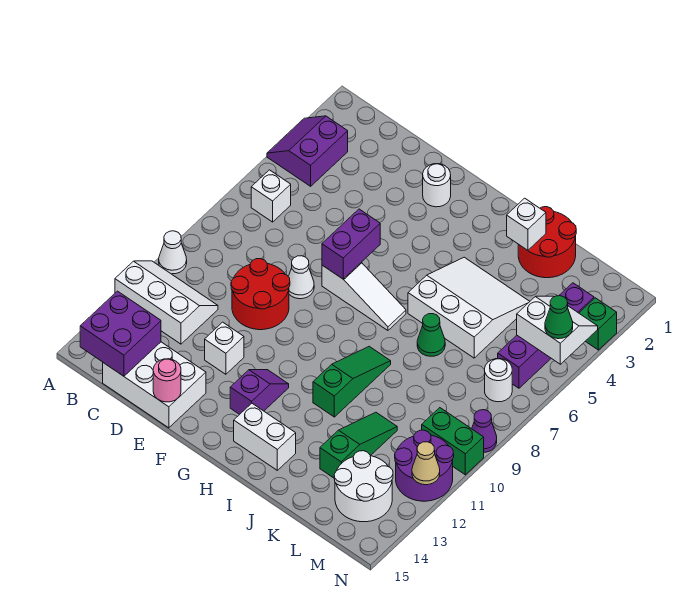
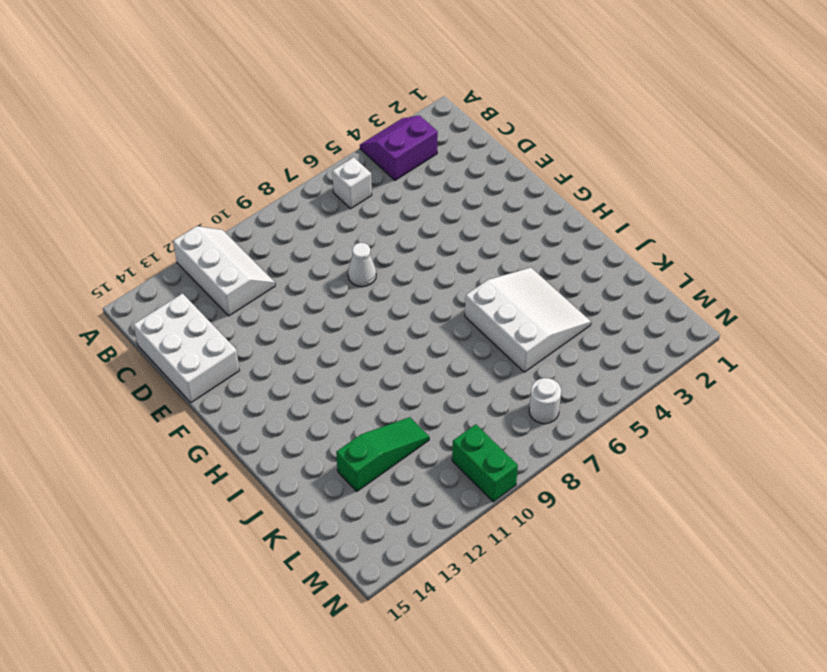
none -> white cone A10 level 1
none -> red round brick D9:E10 level 1
none -> white brick E12 level 1
none -> white round brick F2 level 1

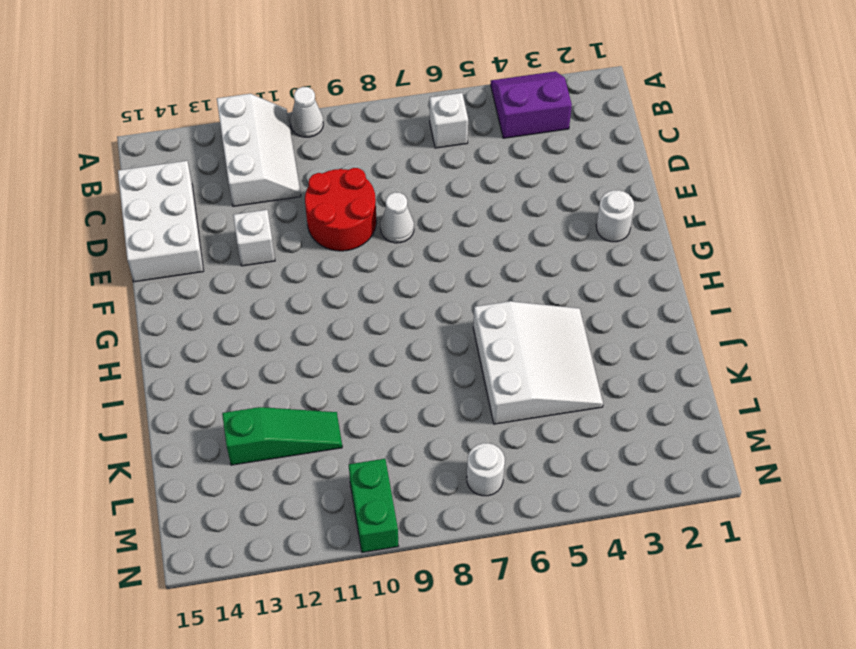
none -> white slope F7:H7 level 1 top F
none -> purple slope G12:G13 level 1 top 13
none -> white brick H14:I14 level 1
none -> green slope I9:I11 level 1 top 11

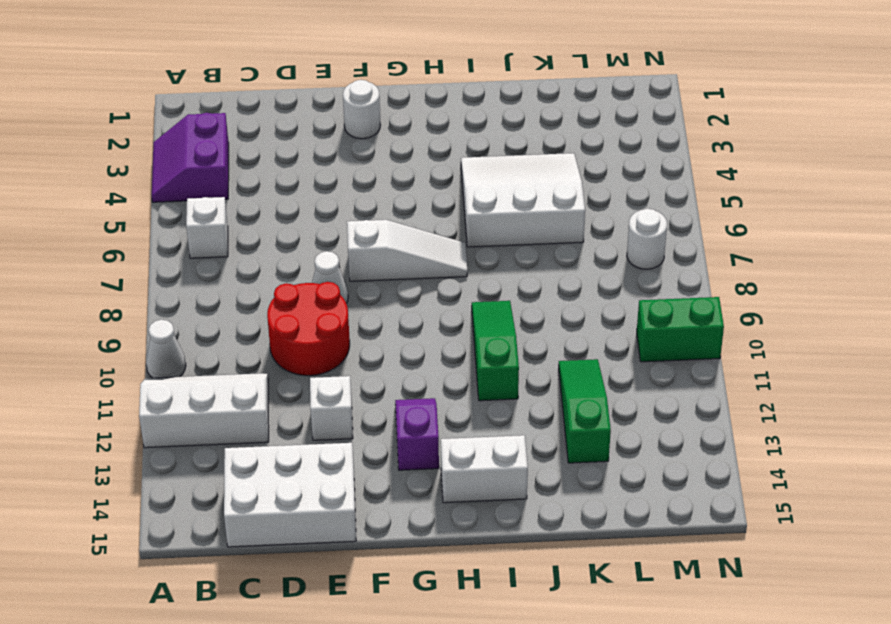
none -> red round brick J1:K2 level 1
none -> green cone J7 level 1
none -> white round brick L13:M14 level 1
none -> purple brick M3:M6 level 1

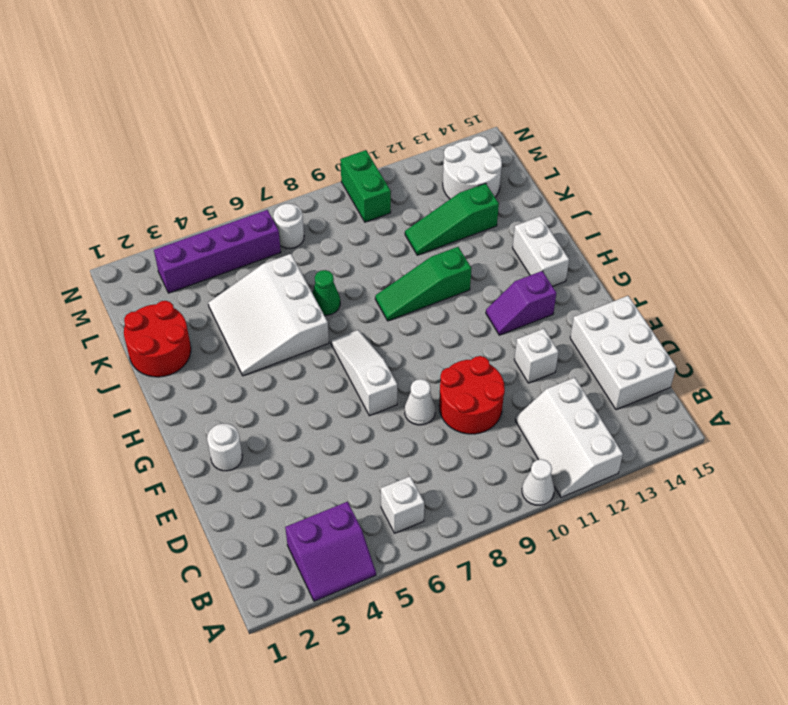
none -> purple round brick M11:N12 level 1
none -> green brick N3 level 1
none -> purple cone N9 level 1
none -> purple brick B14:C15 level 2

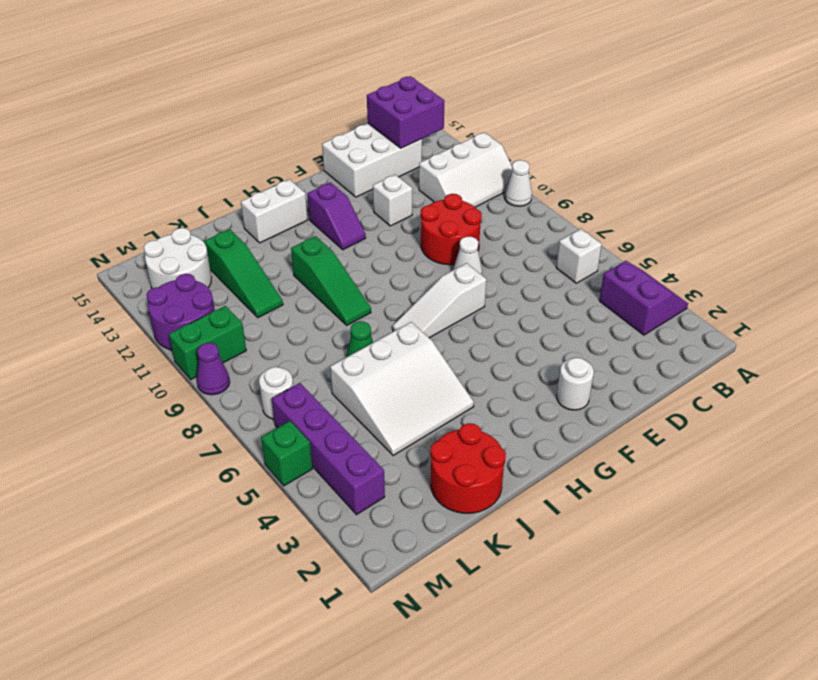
green brick N5 level 1 -> green brick N3 level 1
none -> pink round brick E15 level 2
none -> purple brick F6:F7 level 2
none -> white brick J2 level 2
none -> white slope M4:N5 level 2 top 5

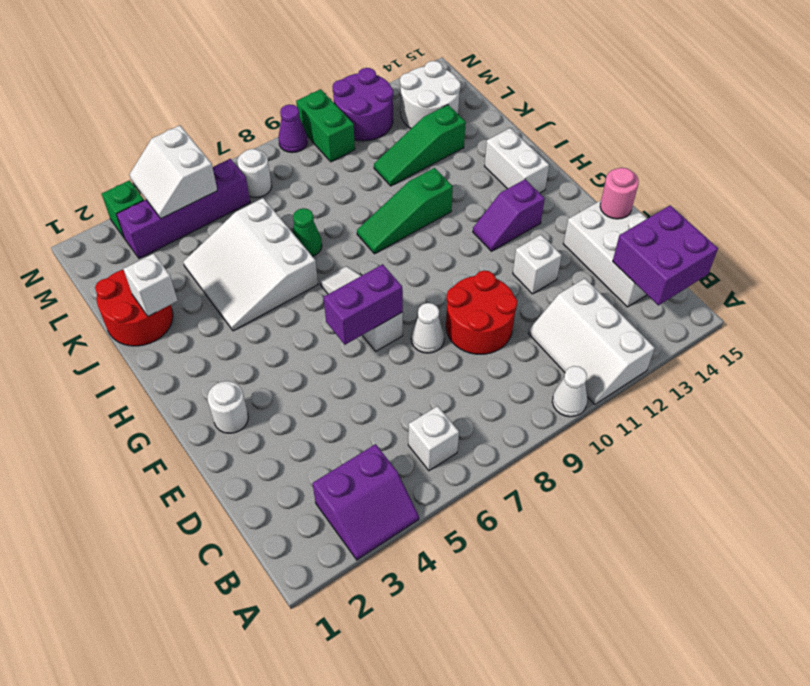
none -> tan cone N12 level 2
none -> green cone N5 level 3

